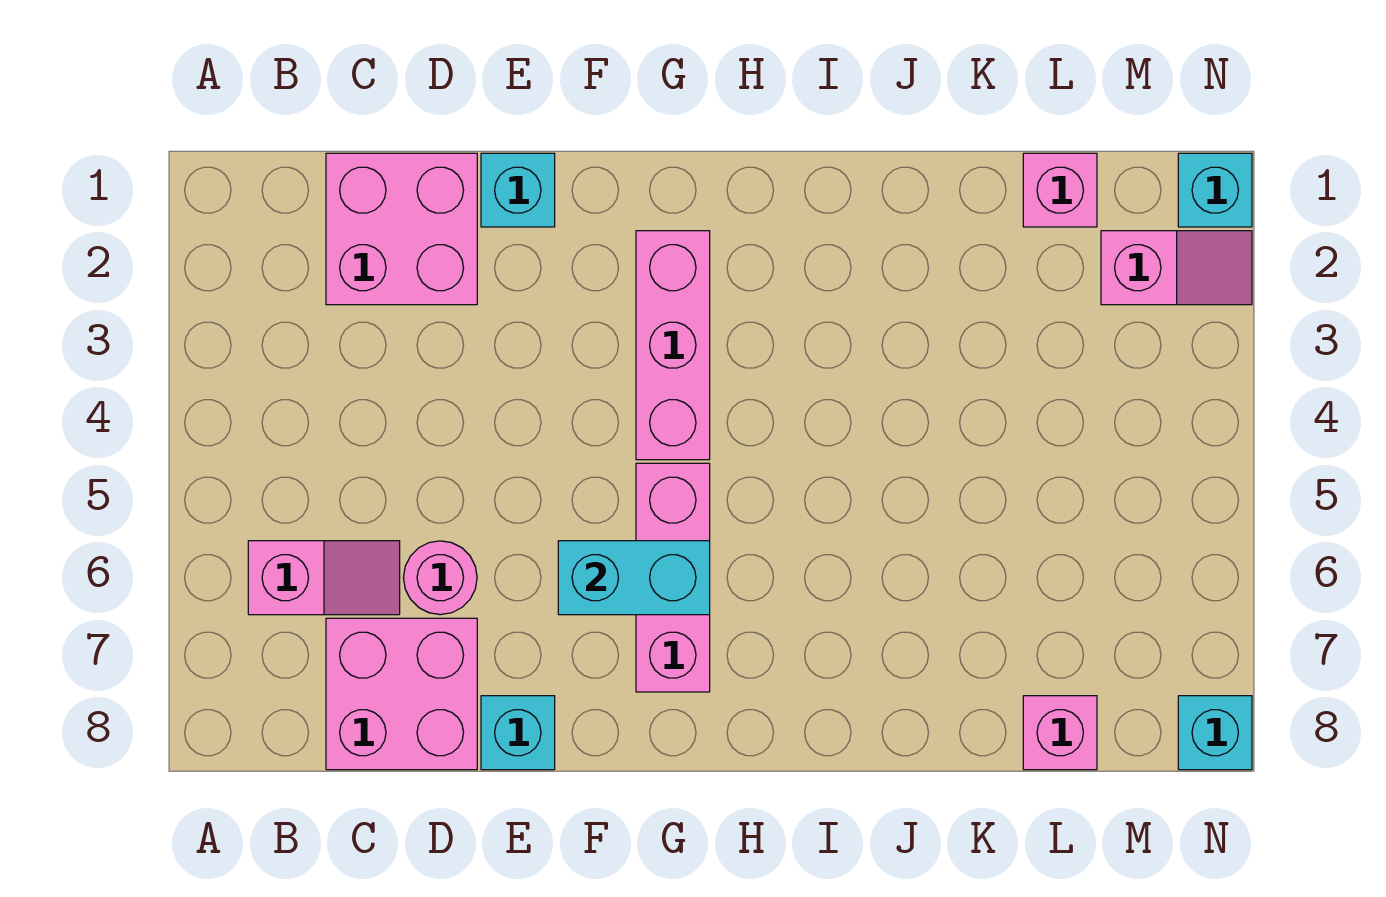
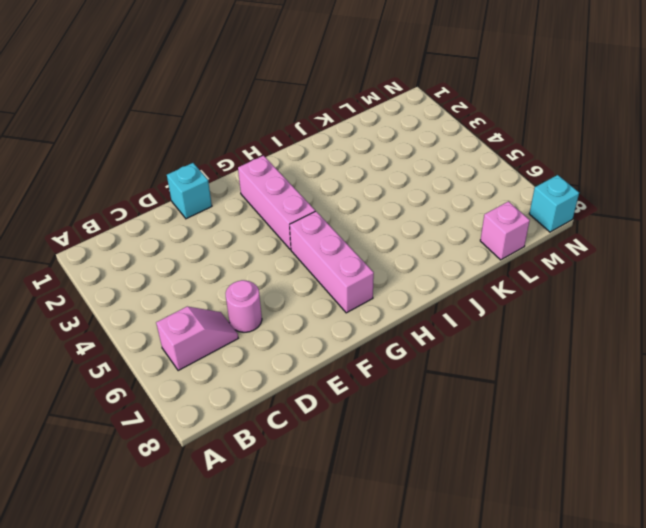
none -> pink brick C1:D2 level 1
none -> pink brick C7:D8 level 1
none -> cyan brick E8 level 1

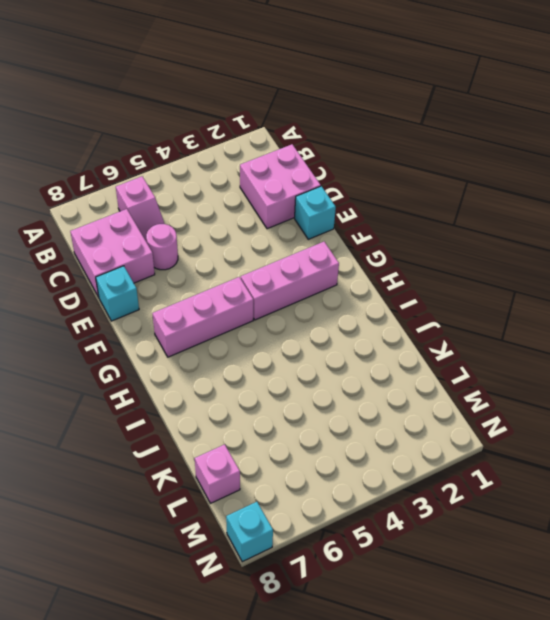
none -> pink brick L1 level 1
none -> pink slope M2:N2 level 1 top M
none -> cyan brick N1 level 1

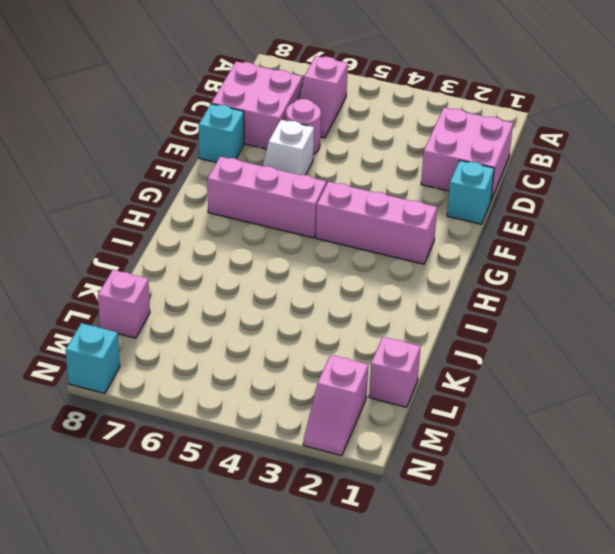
white slope E6:F6 level 1 top E -> none
none -> cyan brick N1 level 1
none -> cyan brick F6:G6 level 2

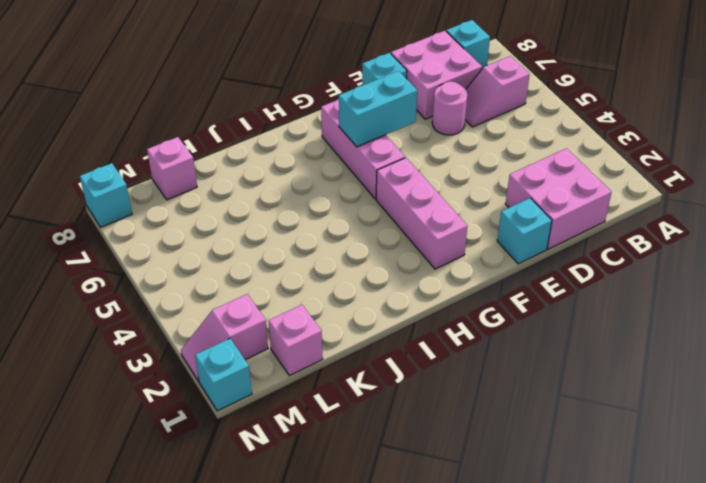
cyan brick B8 level 1 -> none

